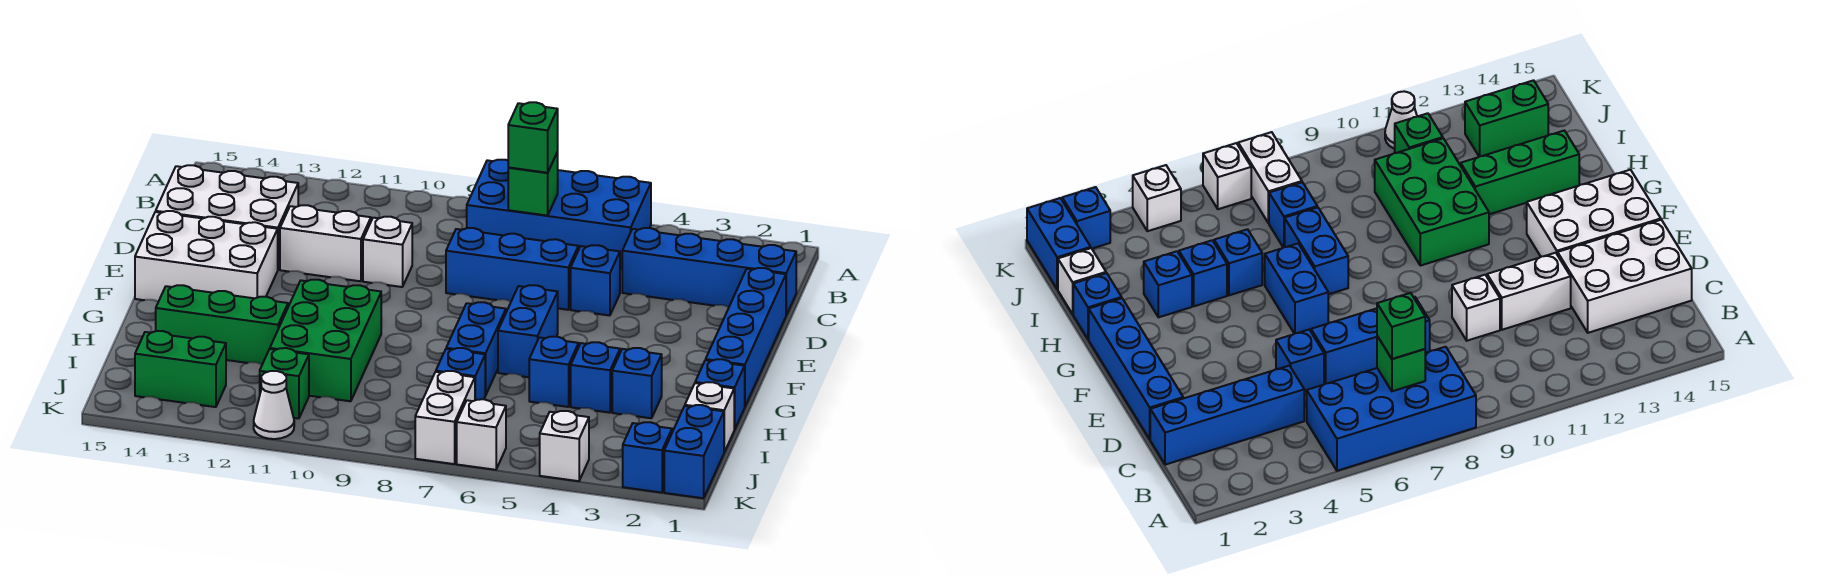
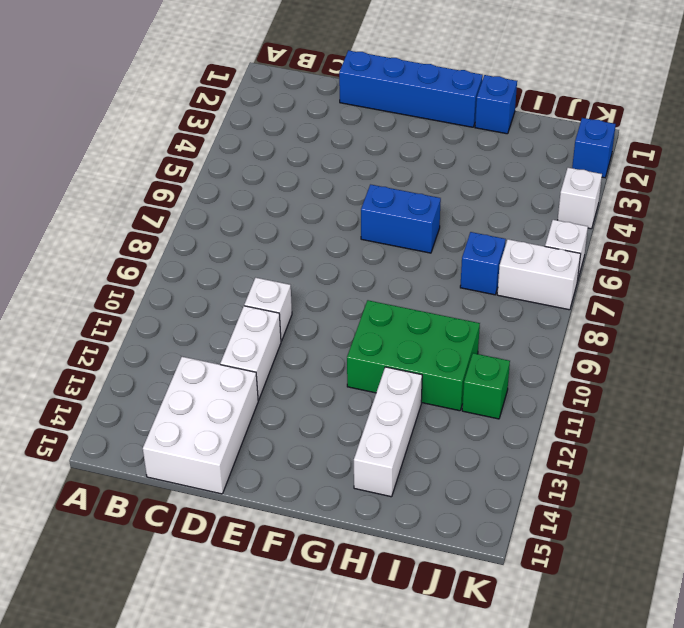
white brick H12:H14 level 1 -> green brick H12:H14 level 1
none -> blue brick A5:B8 level 1
none -> blue brick C1:C4 level 1
none -> blue brick D5 level 1

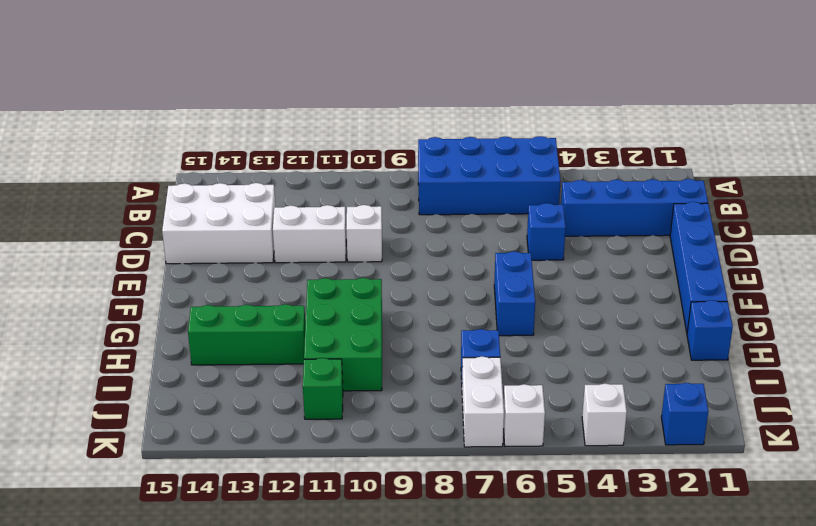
none -> blue brick D6:D8 level 1
none -> white brick E13:F15 level 1
none -> blue brick G7:H7 level 1

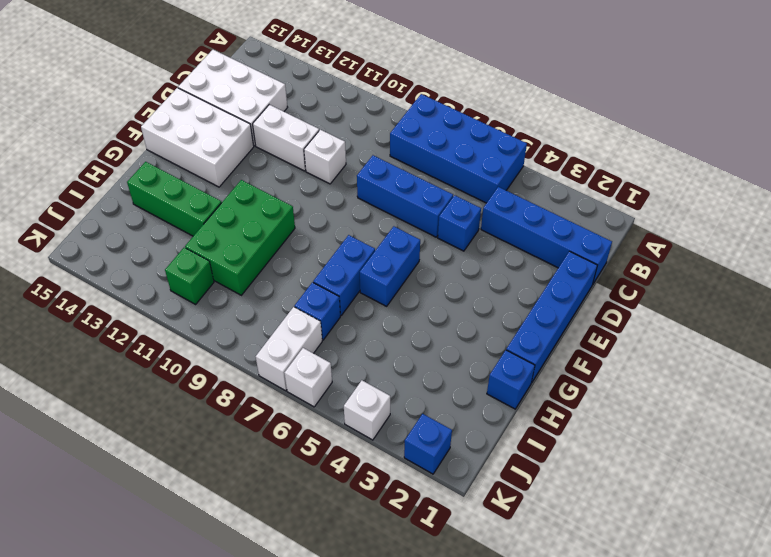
none -> blue brick H3 level 1
none -> blue brick H4 level 1
none -> blue brick H5 level 1

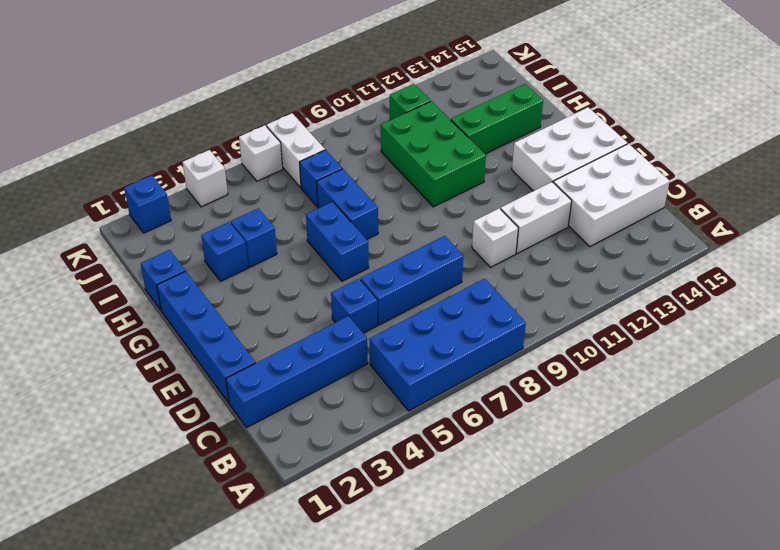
none -> blue brick H5 level 1
none -> white brick I1 level 1
none -> blue brick J1:K1 level 1

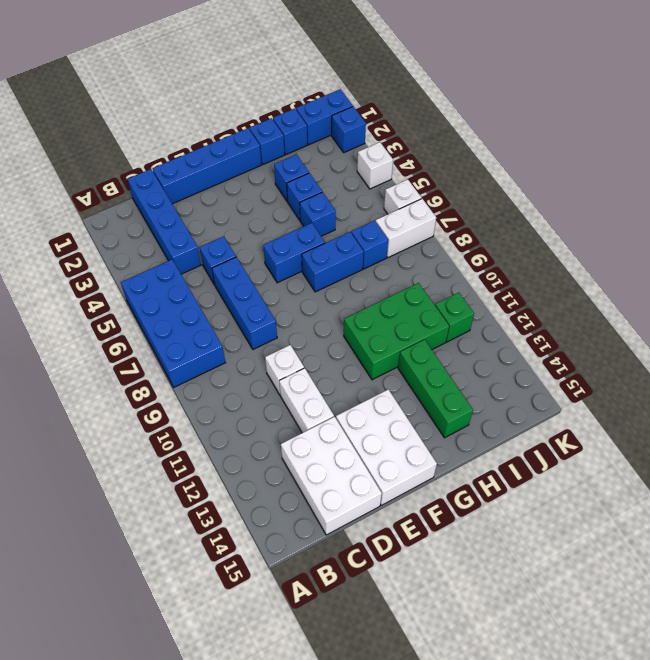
blue brick I1 level 1 -> white brick I1 level 1
none -> green brick J13:J14 level 1
none -> white cone K11 level 1
none -> green brick B7 level 2

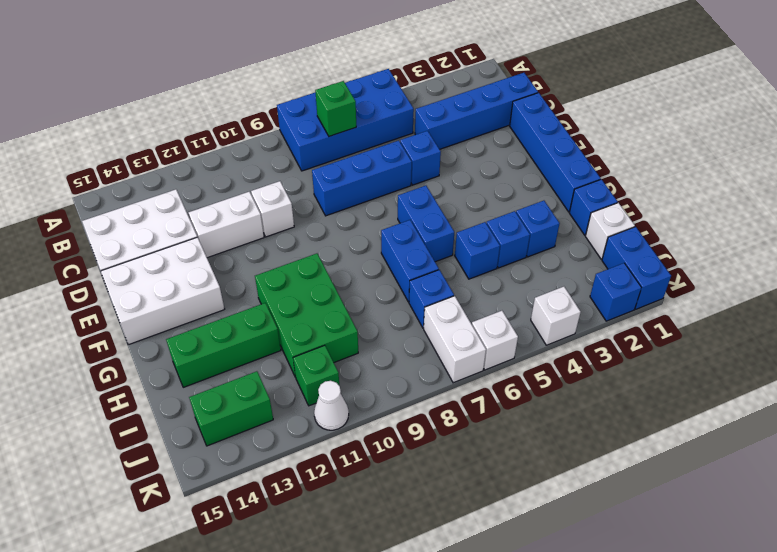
none -> green brick B7 level 3

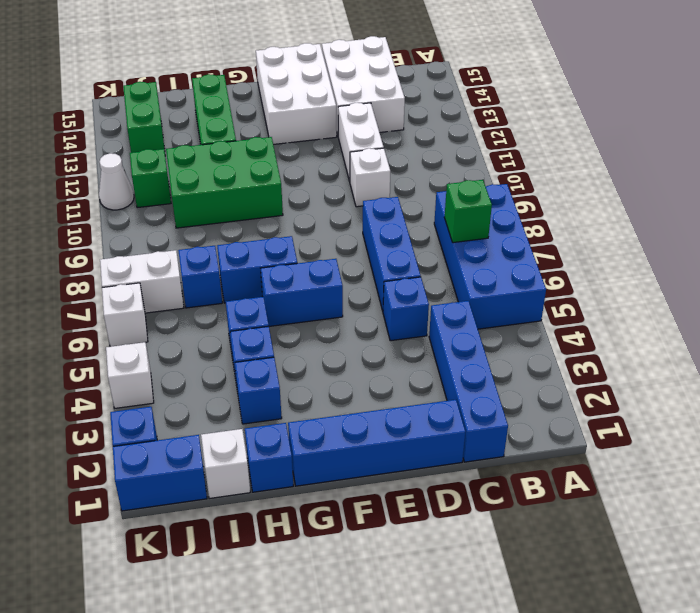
none -> green brick B7 level 3

